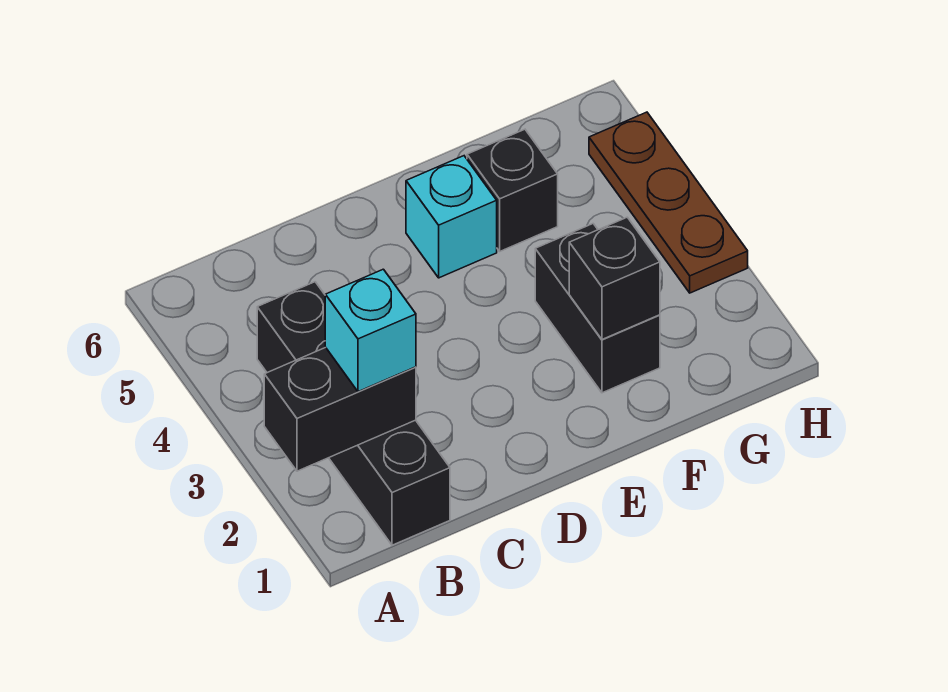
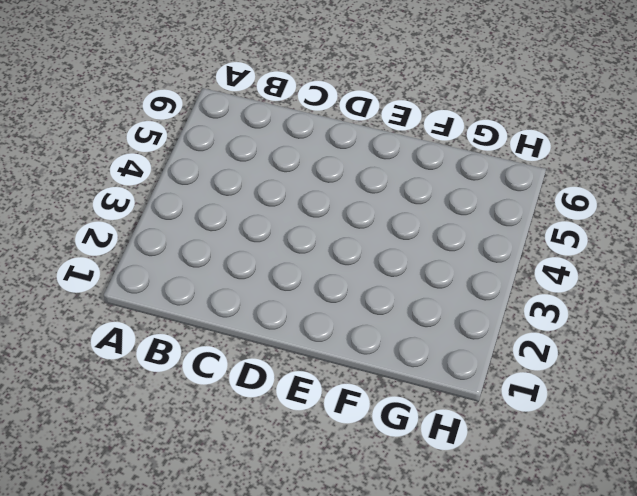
none -> black brick B1:B4 level 1
none -> cyan brick E5 level 1

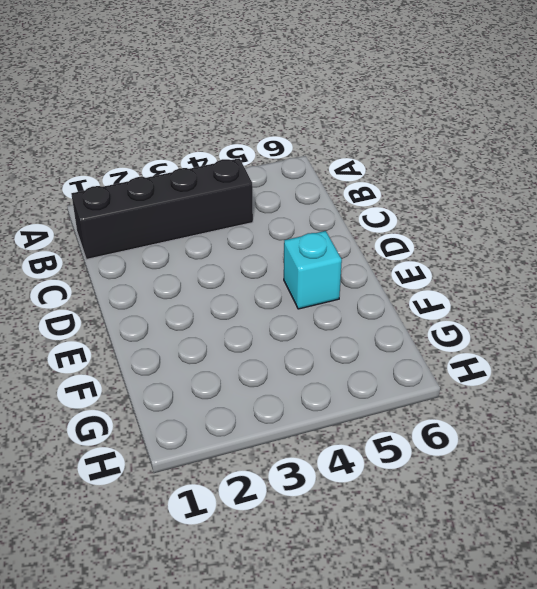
none -> black brick F2:F3 level 1
none -> black brick F5 level 1

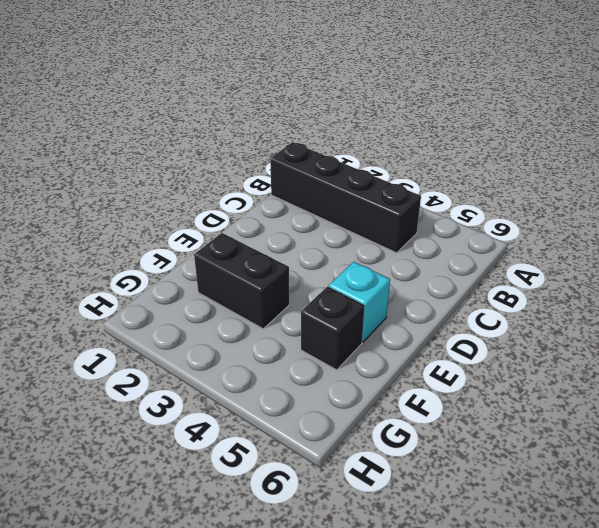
none -> brown plate H3:H5 level 1
none -> black brick A2:B2 level 2

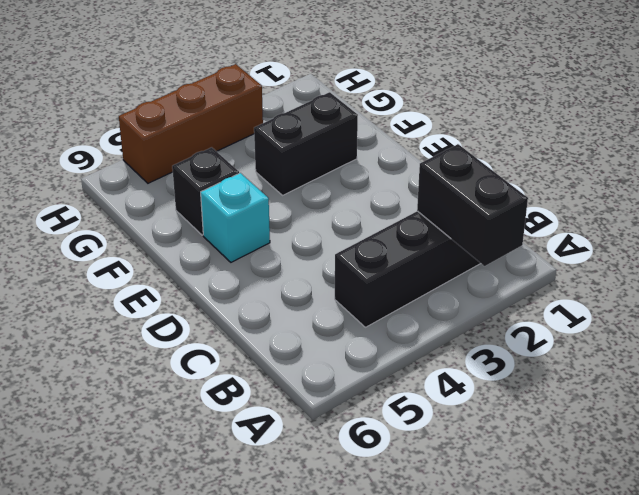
brown brick H3:H5 level 1 -> brown plate H3:H5 level 1
none -> black brick F2 level 2
none -> cyan brick B2 level 3

